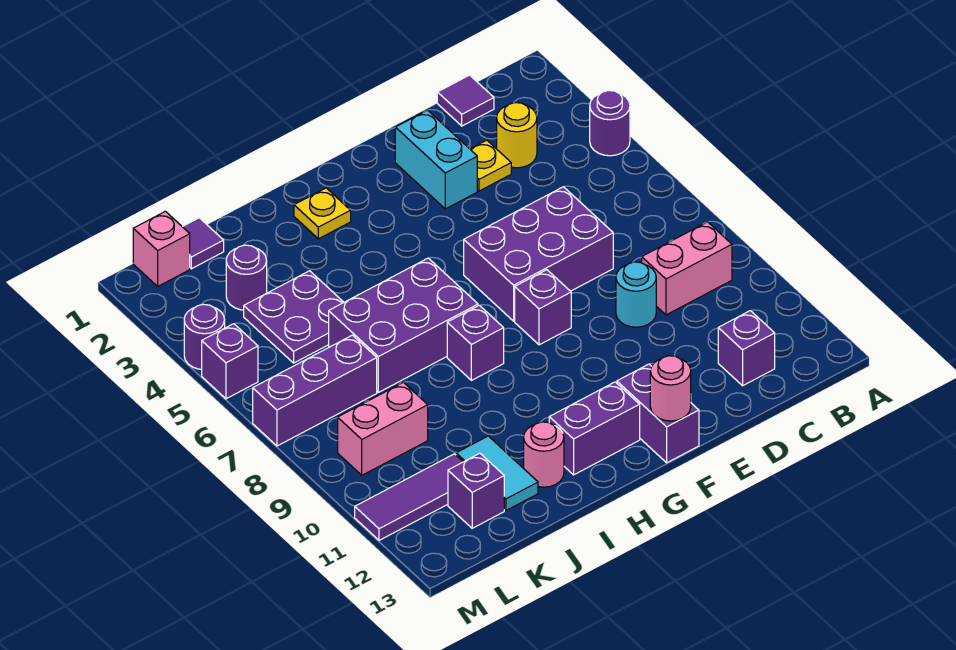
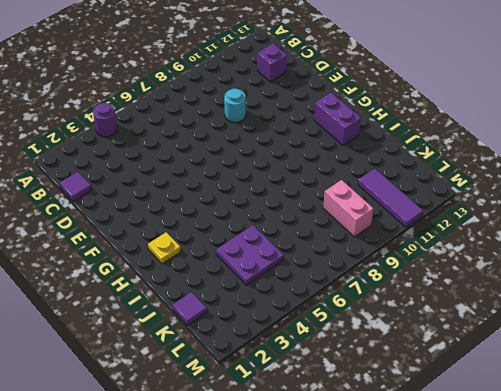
none -> pink brick B9:C9 level 1
none -> yellow round brick C3 level 1
none -> yellow plate D3 level 1

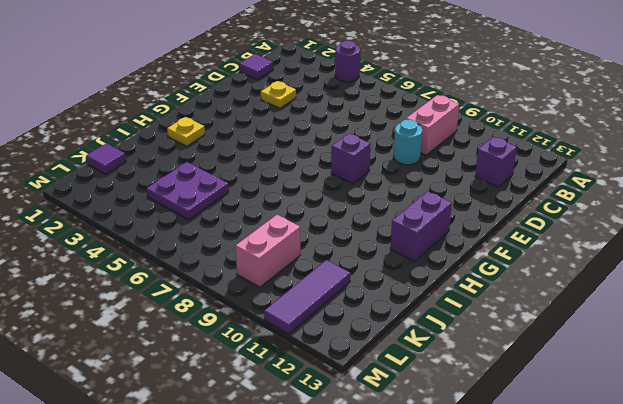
none -> yellow round brick C3 level 1
none -> purple brick D6:F7 level 1
none -> cyan brick E2:E3 level 1

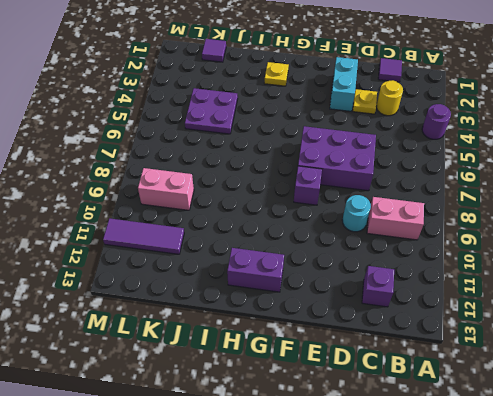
none -> purple brick F12:F13 level 1
none -> purple brick H6:J7 level 1
none -> purple brick H8 level 1

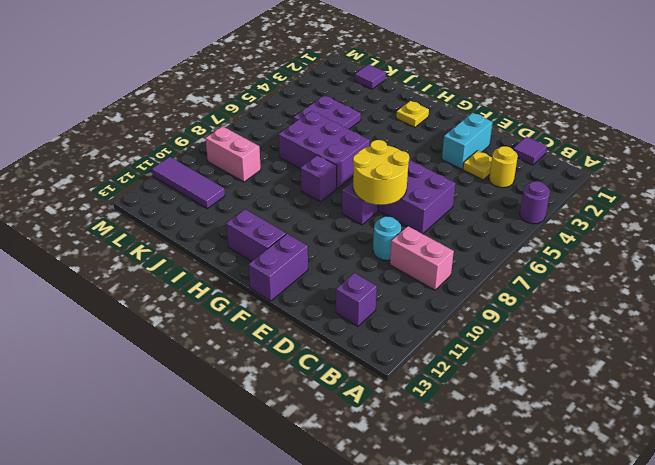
yellow round brick E7:F8 level 2 -> none
none -> pink round brick I12 level 1
none -> cyan tile J11:J12 level 1
none -> purple round brick K3 level 1

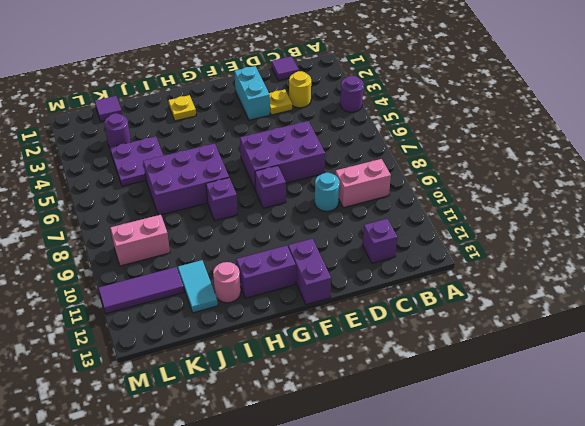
none -> purple brick K7:M7 level 1
none -> purple brick K12 level 1
none -> pink brick L1 level 1

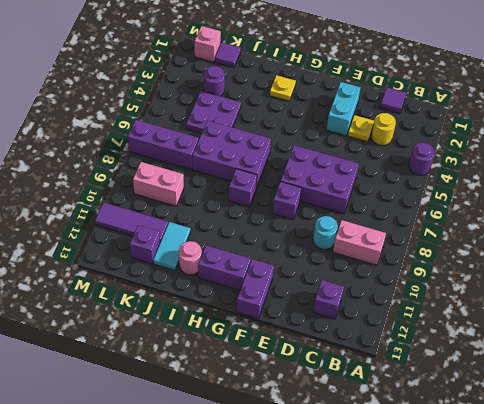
none -> purple round brick M4 level 1
none -> purple brick M5 level 1
none -> pink round brick F13 level 2

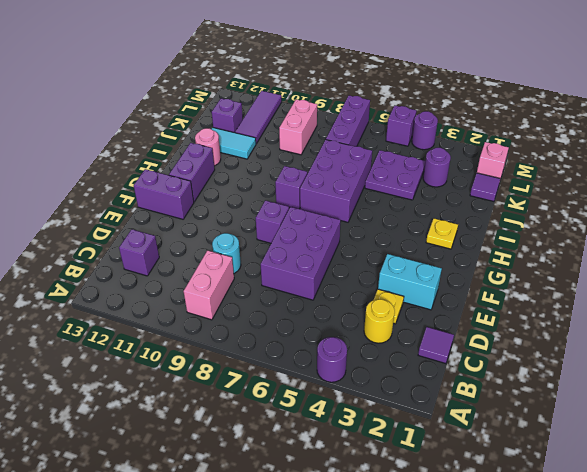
none -> pink round brick F13 level 2

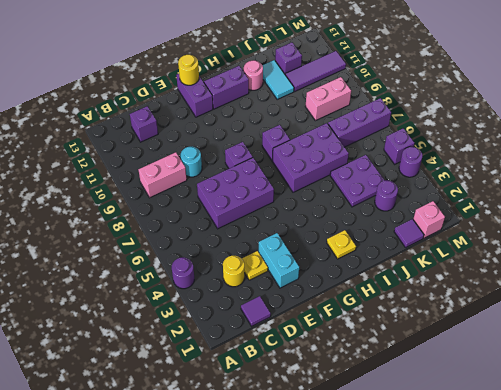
yellow round brick F13 level 2 -> pink round brick F13 level 2

